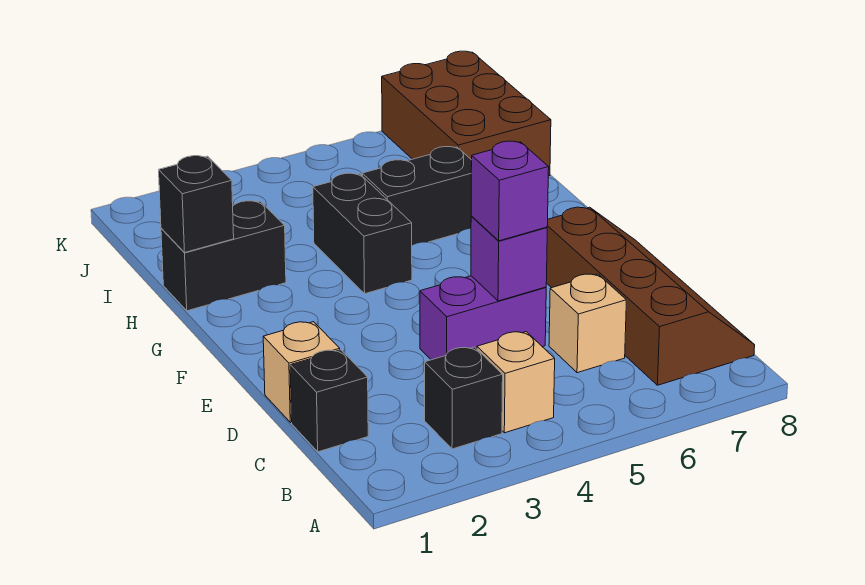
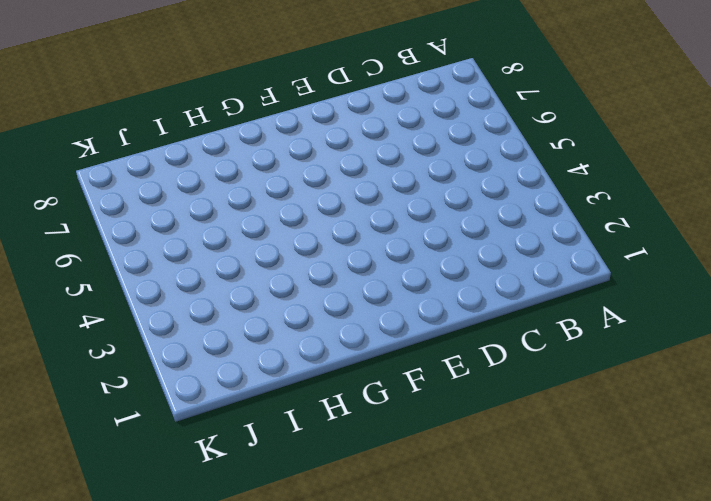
none -> black brick B3 level 1
none -> tan brick B4 level 1
none -> brown slope B7:E8 level 1 top 7

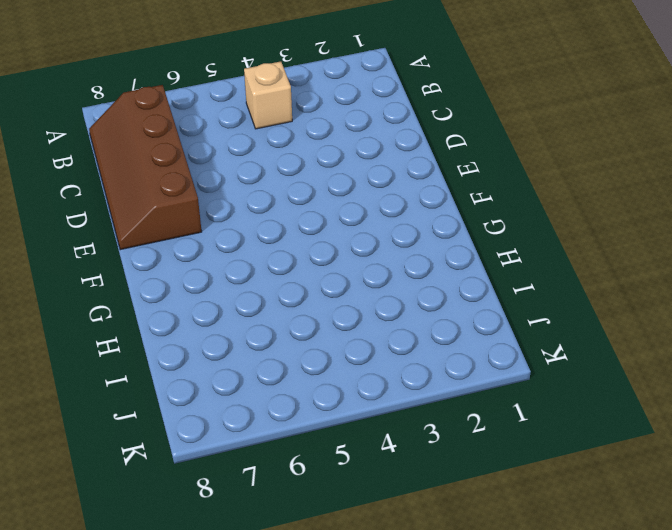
none -> black brick B3 level 1
none -> black brick C1 level 1
none -> tan brick C6 level 1

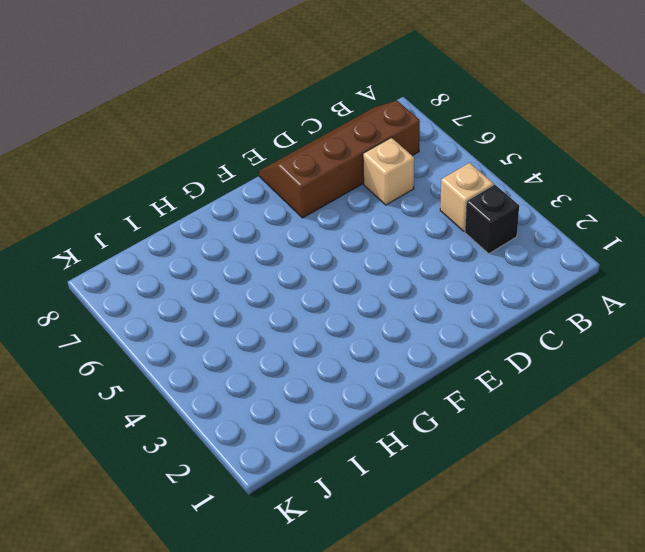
none -> black brick C1 level 1
none -> tan brick D1 level 1
none -> purple brick D4:D5 level 1

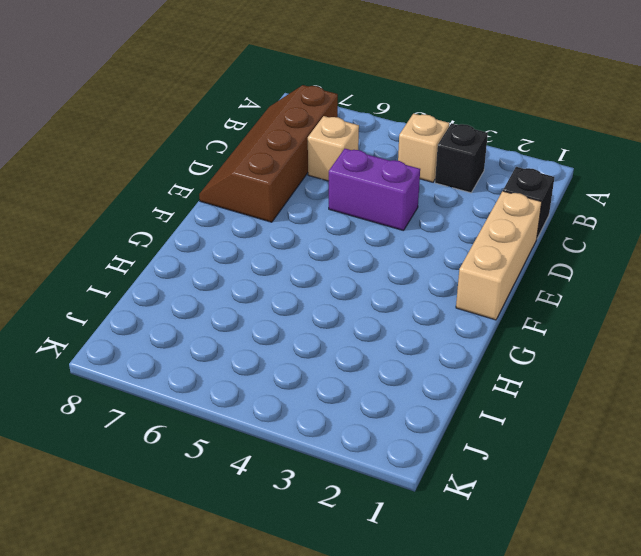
tan brick D1:F1 level 1 -> tan brick D1 level 1
none -> black brick G4:H4 level 1
none -> black brick H1:H2 level 1
none -> black brick H5:H6 level 1

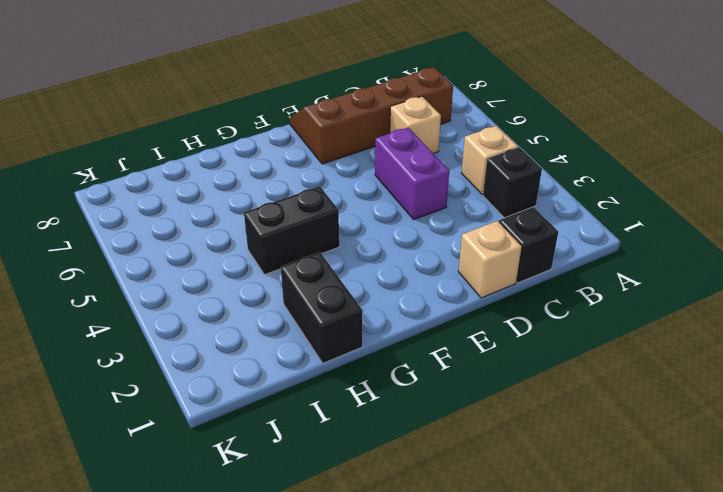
none -> black brick H5:H6 level 1
none -> brown brick I7:K8 level 1
none -> purple brick D5 level 2

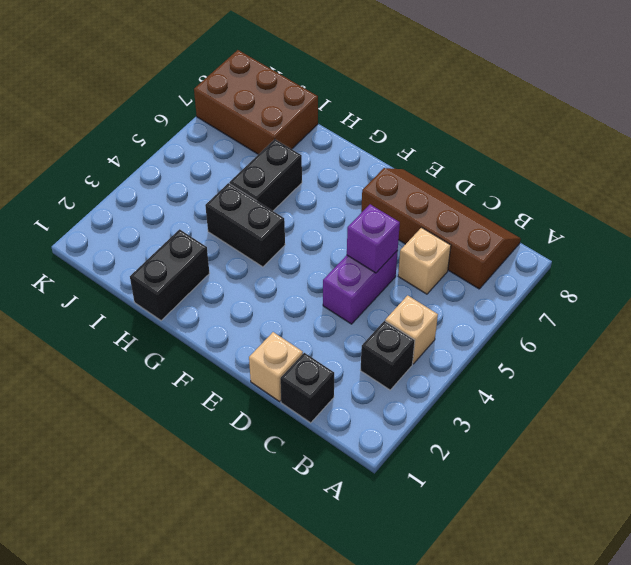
none -> black brick H1 level 2
none -> purple brick D5 level 3

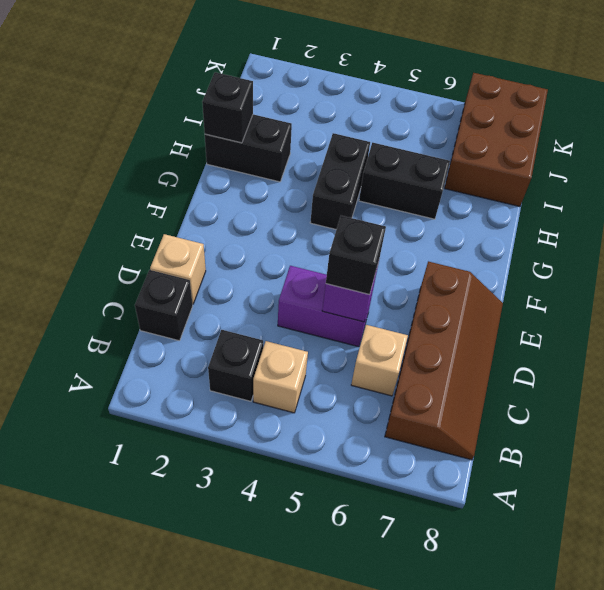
black brick D5 level 3 -> purple brick D5 level 3

